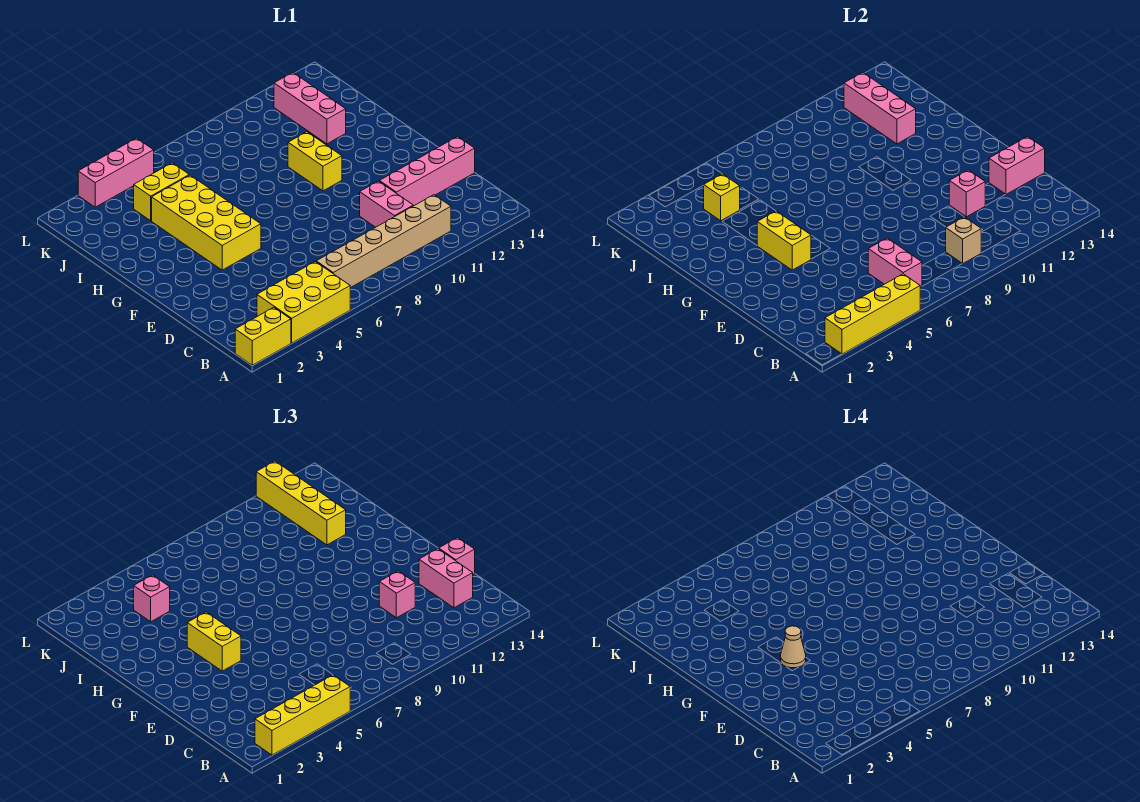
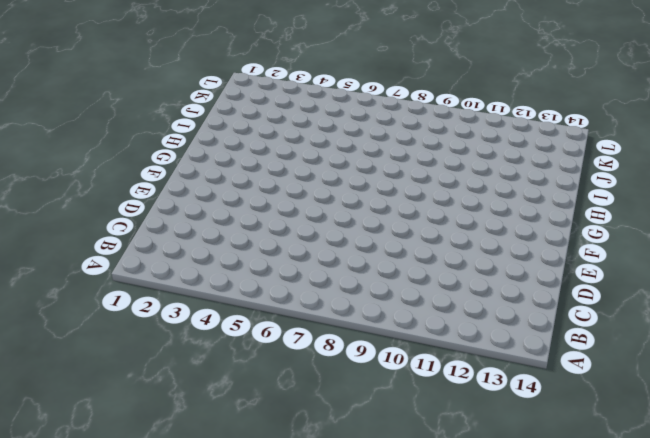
none -> yellow brick A1:A2 level 1
none -> yellow brick A3:B5 level 1
none -> tan brick B6:B11 level 1

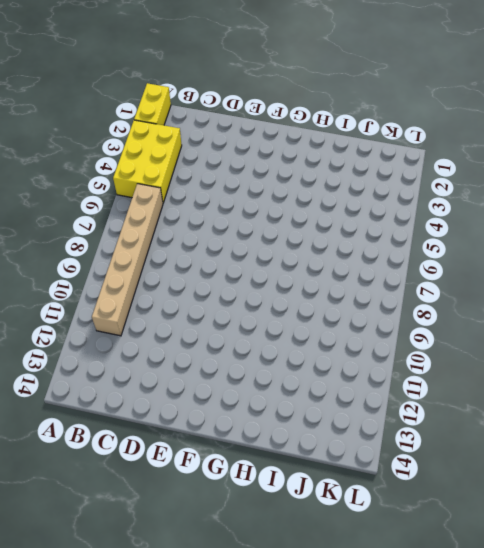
none -> pink brick C10:D10 level 1
none -> pink brick D11:D14 level 1
none -> yellow brick F4:I5 level 1

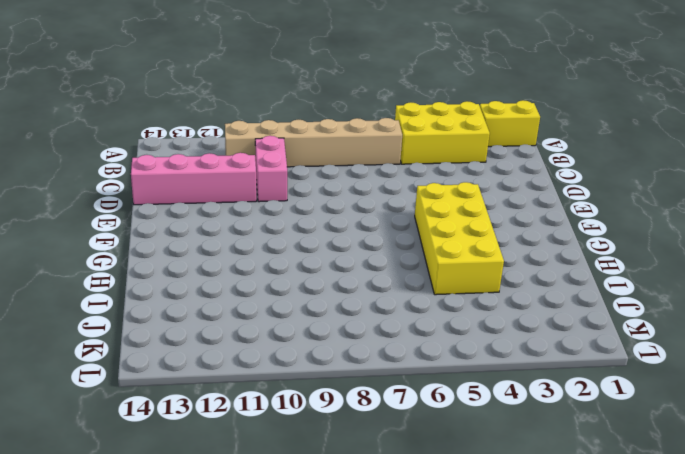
none -> yellow brick G10:H10 level 1
none -> pink brick I12:K12 level 1
none -> yellow brick J4:J5 level 1

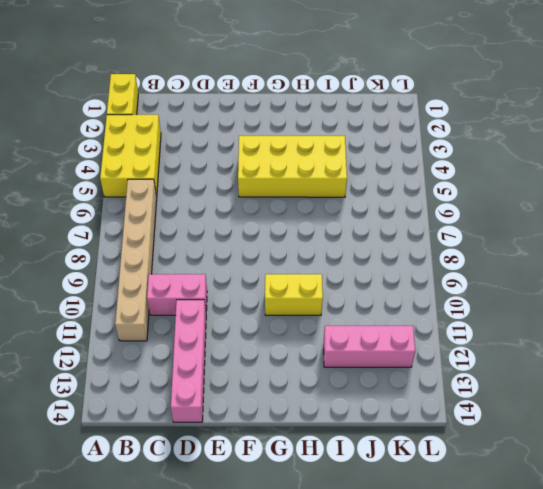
none -> yellow brick J4:J5 level 1
none -> pink brick L3:L5 level 1
none -> yellow brick A2:A5 level 2

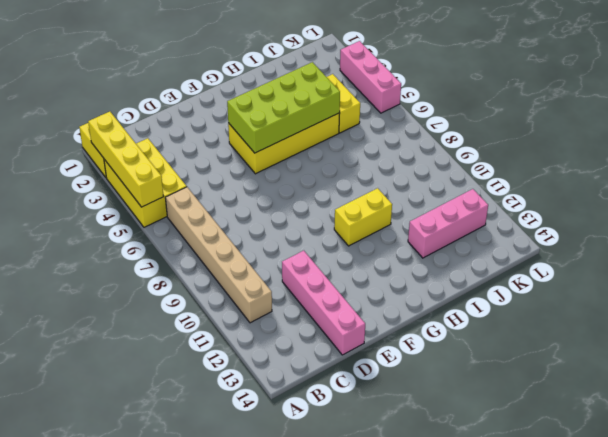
lime brick F4:I5 level 2 -> yellow brick F4:G4 level 2
none -> pink brick C10:D10 level 1
none -> pink brick B6:C6 level 2
none -> tan brick B9 level 2

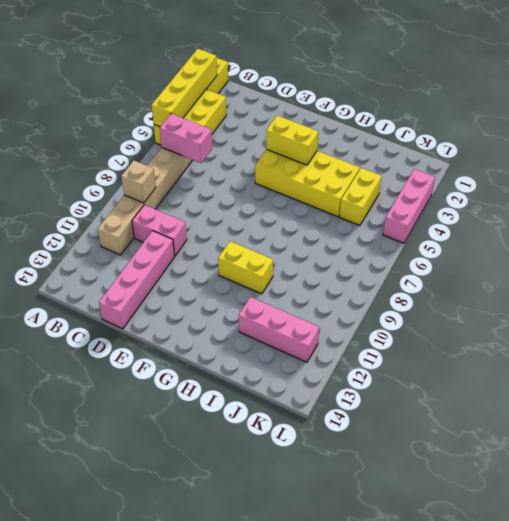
none -> pink brick D11 level 2
none -> pink brick D13:D14 level 2
none -> pink brick I12:K12 level 2

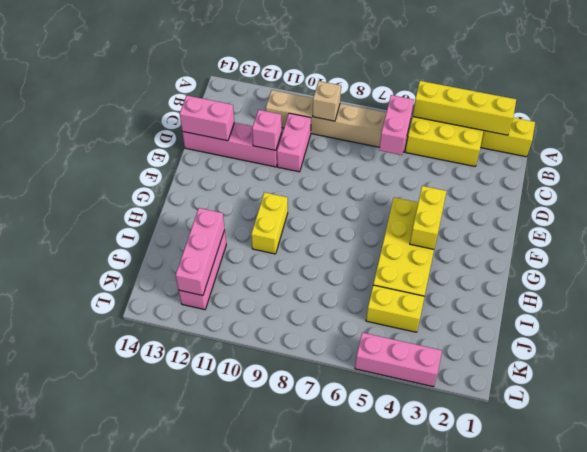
none -> yellow brick J4 level 2
none -> yellow brick A2:A5 level 3
none -> pink brick C13:D13 level 3

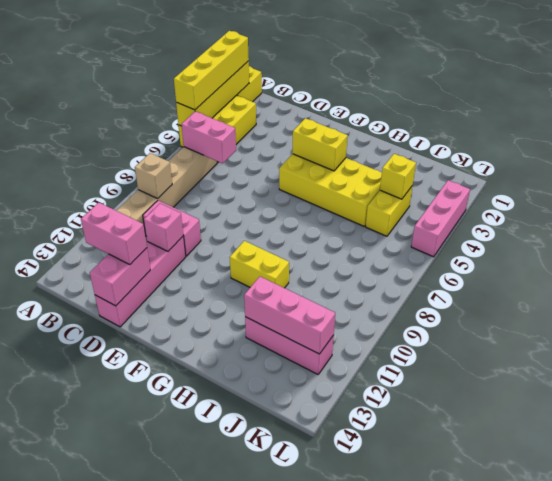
none -> pink brick D11 level 3
none -> pink brick D14 level 3
none -> yellow brick F4:G4 level 3

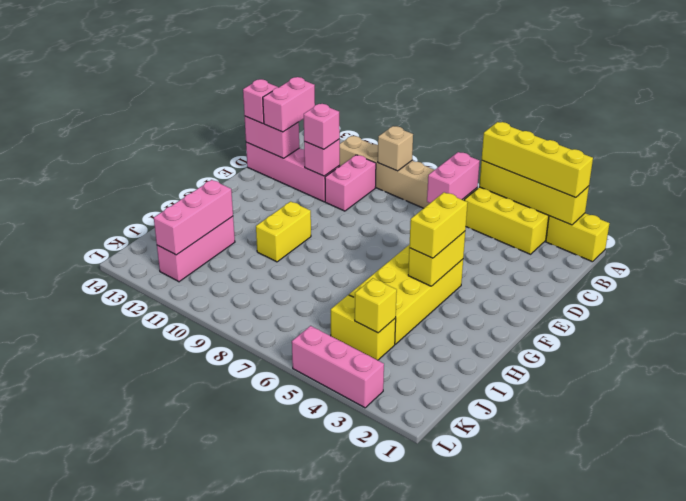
none -> yellow brick I12:L12 level 3
none -> pink brick J4 level 3
none -> tan cone F4 level 4

